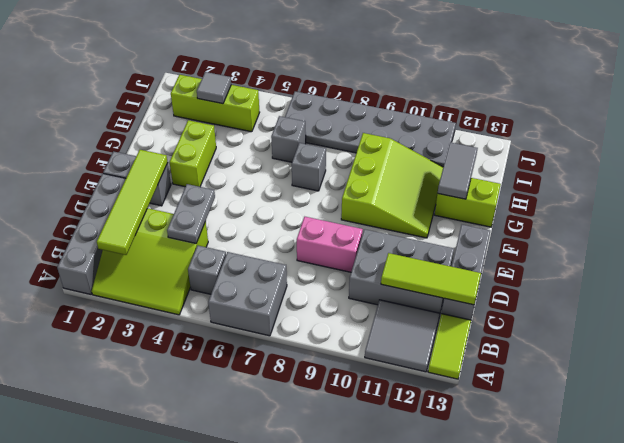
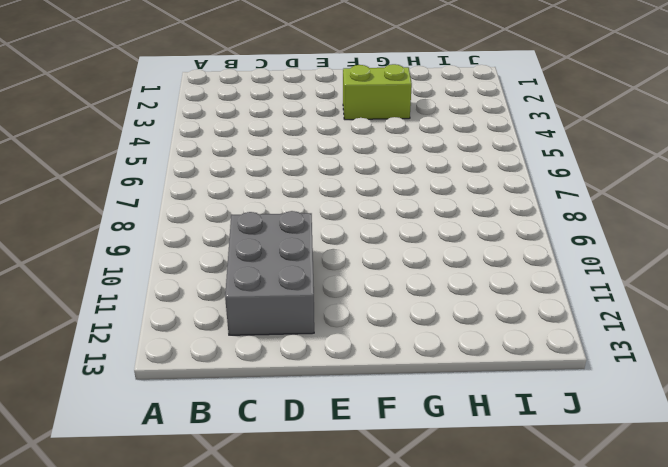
none -> grey brick A1:D1 level 1
none -> lime slope A2:C4 level 1 top C
none -> grey brick A6:B7 level 1

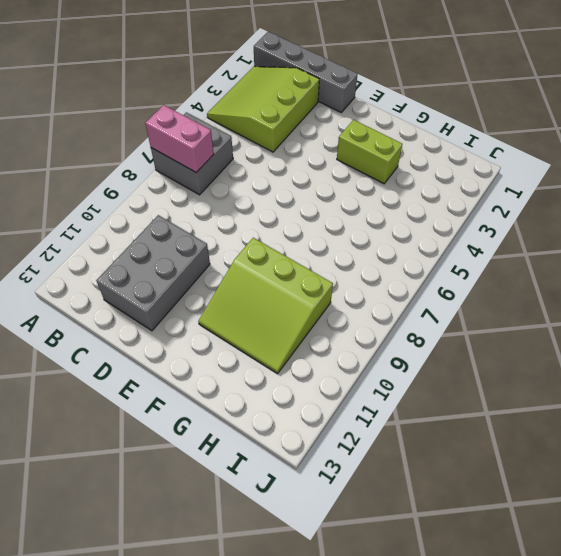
pink brick A7:B7 level 2 -> pink brick D8:D9 level 1
none -> grey tile A11:B12 level 1
none -> lime tile A13:B13 level 1
none -> grey brick B5 level 1

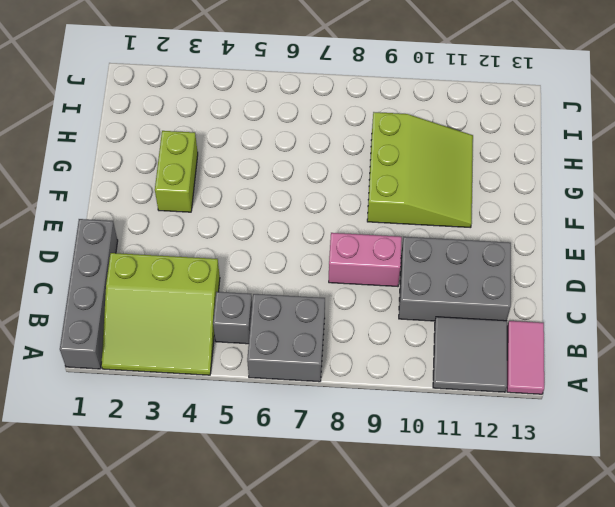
pink tile A13:B13 level 1 -> lime tile A13:B13 level 1
none -> grey brick C13:E13 level 1
none -> grey brick E1:E2 level 1
none -> grey brick G7 level 1

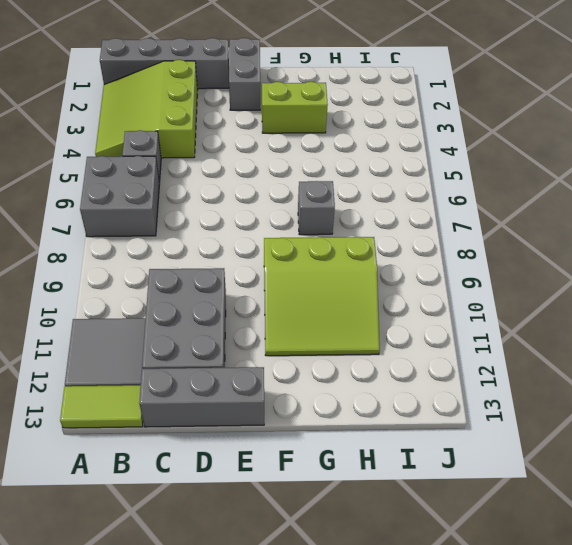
none -> pink brick D8:D9 level 1
none -> lime brick G12:G13 level 1
none -> grey brick H6 level 1

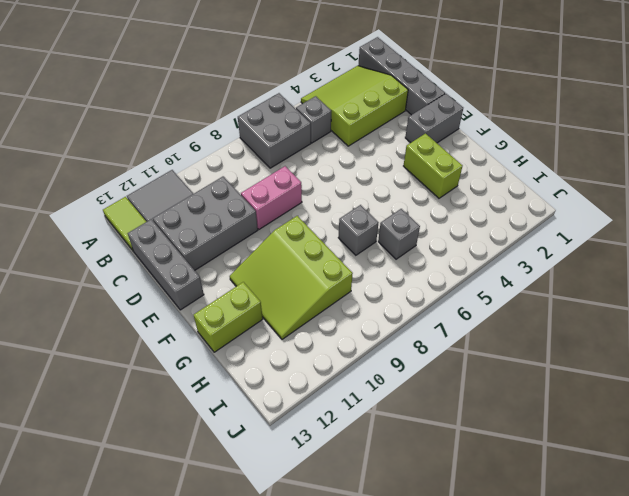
none -> lime brick I2:I4 level 1
none -> grey plate I6:J11 level 1
none -> lime tile B2:E2 level 2

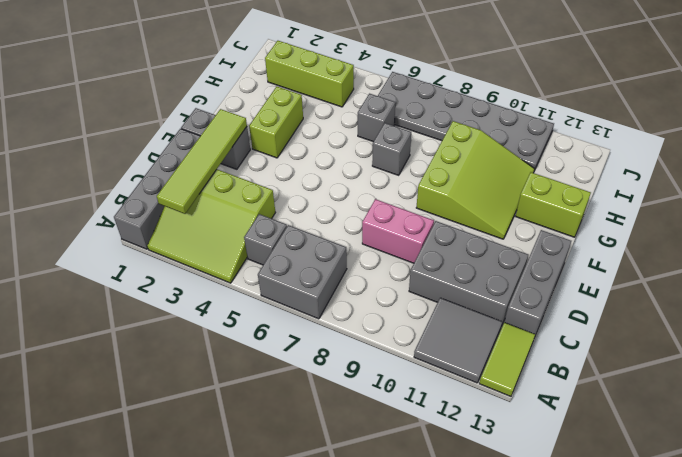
none -> grey plate C4:D4 level 2
none -> lime tile C11:C13 level 2
none -> grey tile G12:H12 level 2

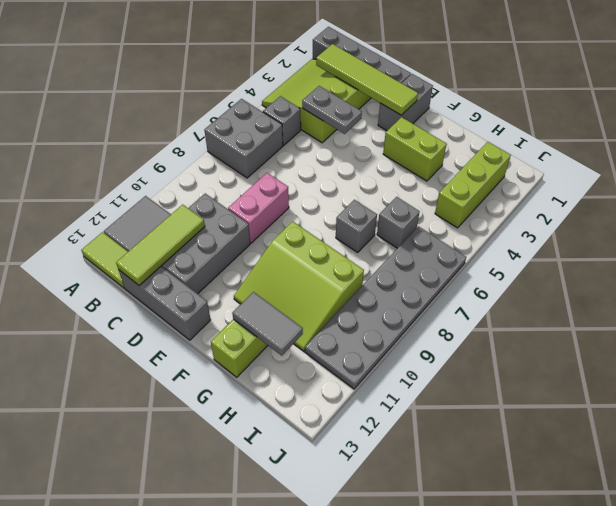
none -> grey tile I3 level 2

